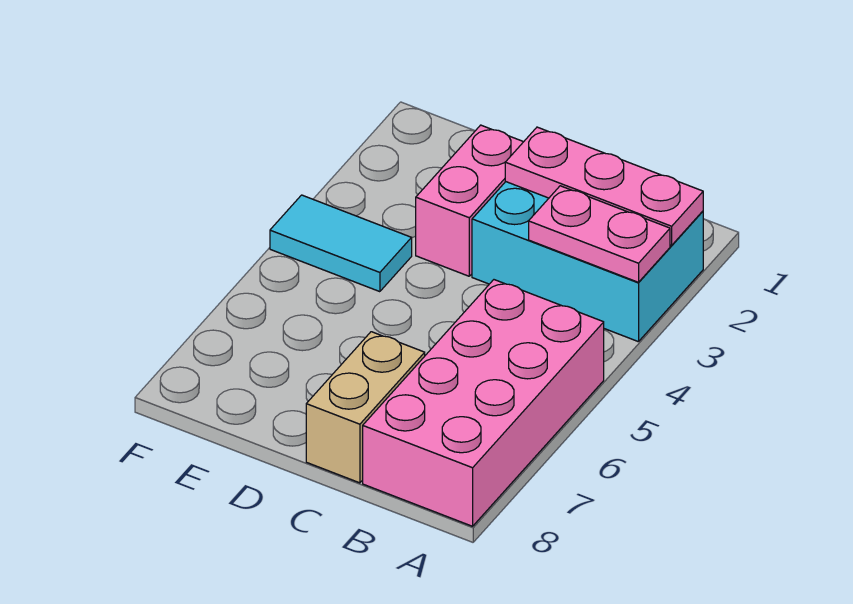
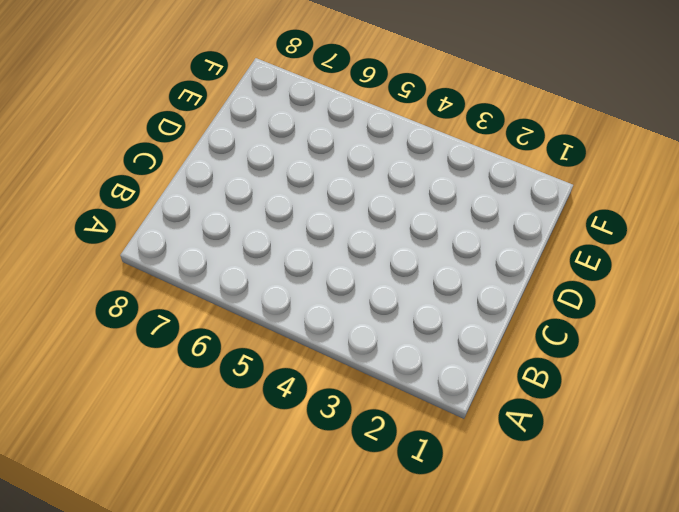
none -> cyan brick A2:C3 level 1
none -> pink brick A5:B8 level 1

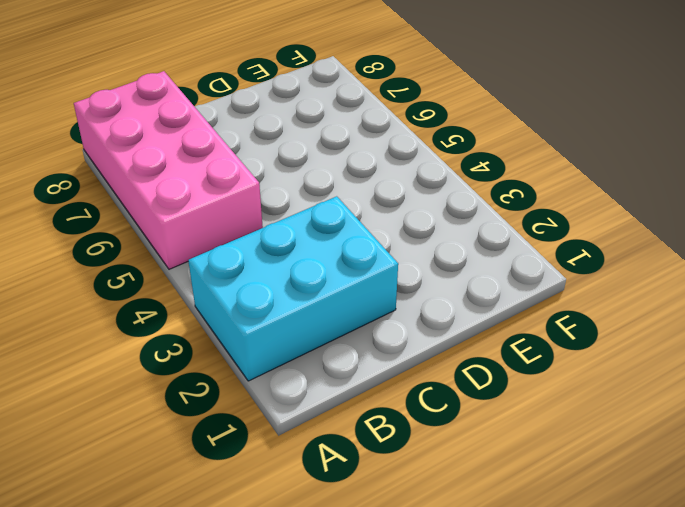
none -> tan brick C7:C8 level 1
none -> pink brick D2:D3 level 1

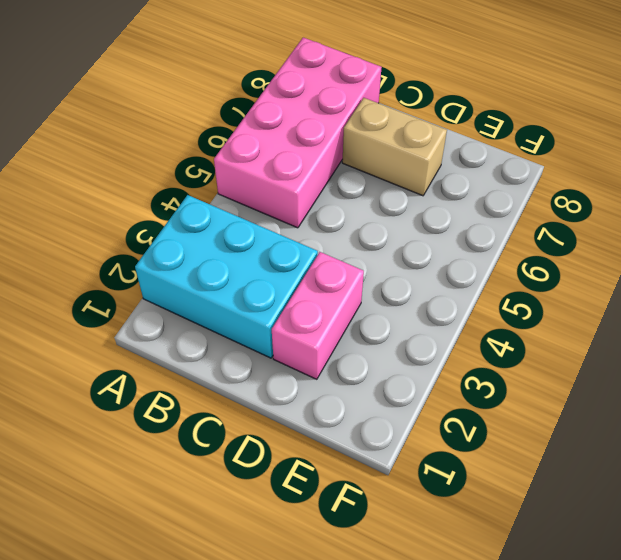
tan brick C7:D7 level 1 -> tan brick C7:C8 level 1
none -> cyan tile E4:F4 level 1
none -> pink plate A2:C2 level 2

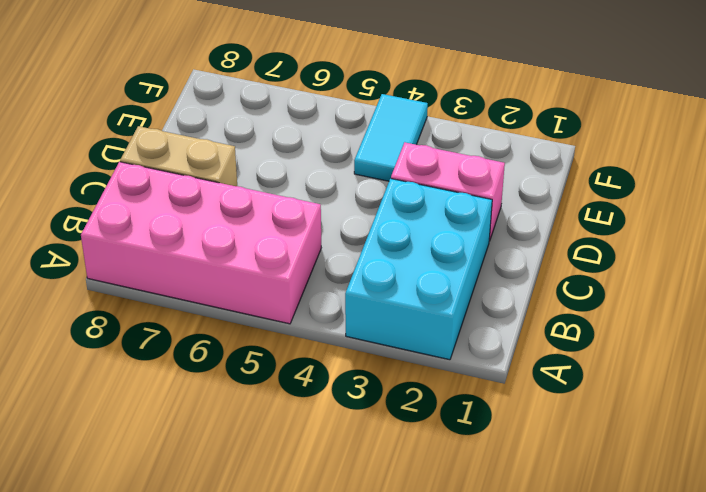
none -> pink plate A2:C2 level 2
none -> pink plate A3:B3 level 2

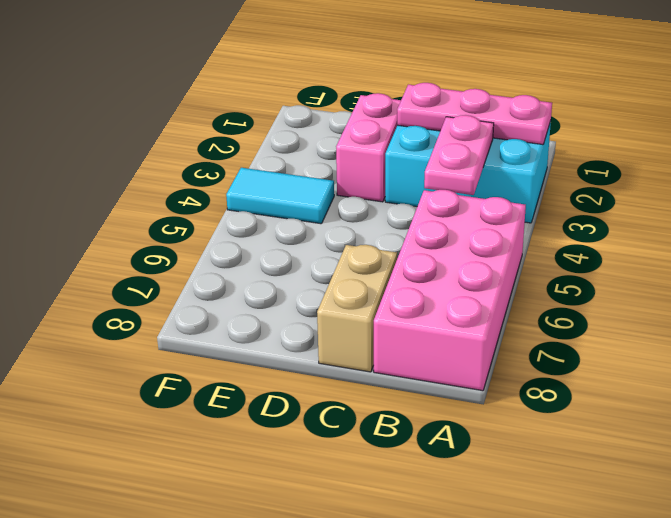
pink plate B3:B4 level 2 -> pink plate A3:B3 level 2

